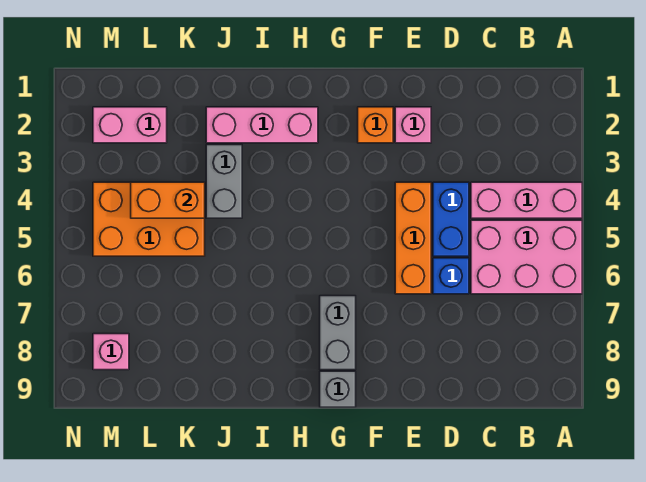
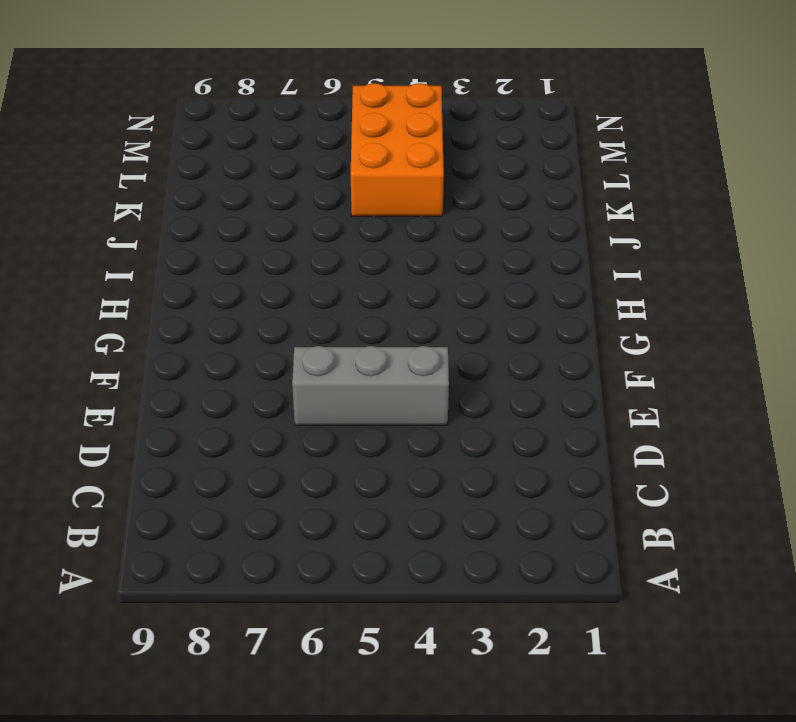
grey brick E4:E6 level 1 -> orange brick E4:E6 level 1
none -> pink brick A4:C4 level 1
none -> pink brick A5:C6 level 1
none -> blue brick D4:D5 level 1

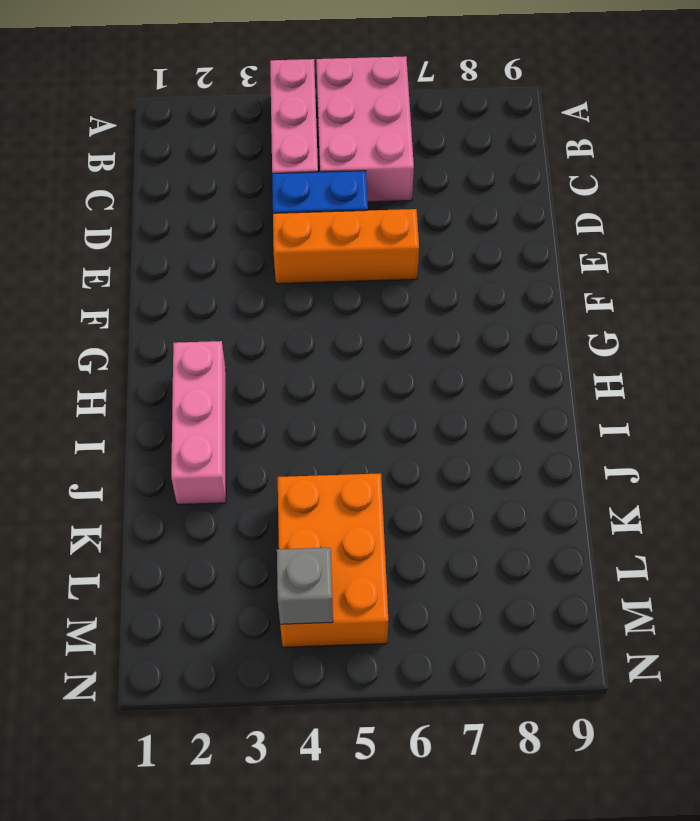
grey brick M4 level 2 -> grey brick G9 level 1
none -> blue brick D6 level 1
none -> pink brick E2 level 1
none -> orange brick F2 level 1

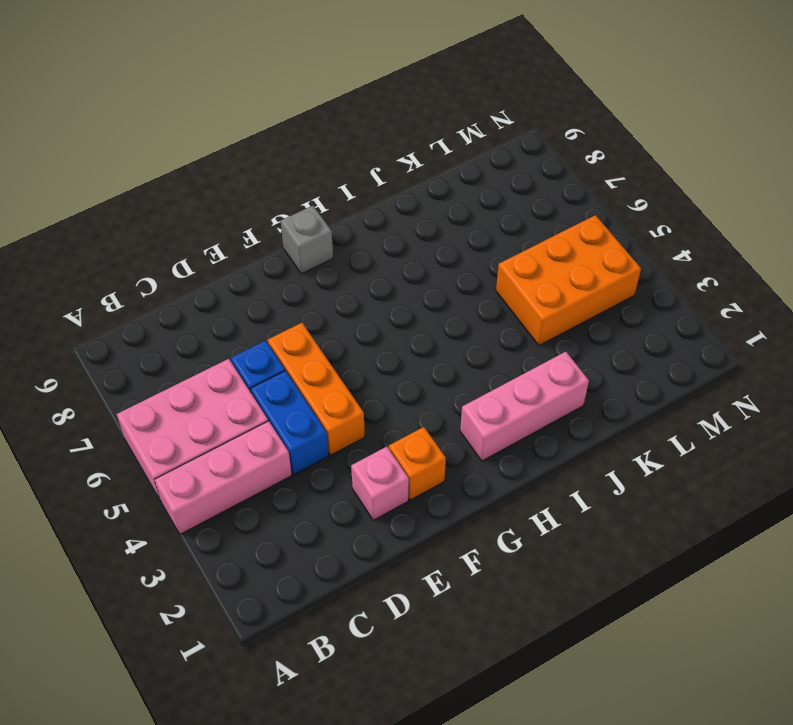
none -> grey brick G7:G8 level 1
none -> grey brick J3:J4 level 1
none -> pink brick L2:M2 level 1

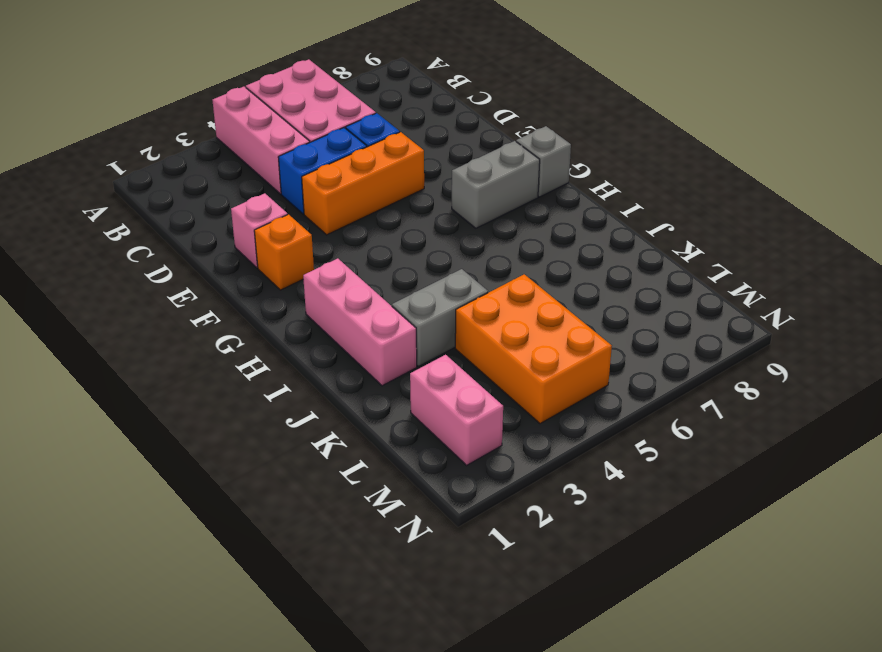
none -> pink brick M8 level 1
none -> orange brick K4:L4 level 2

